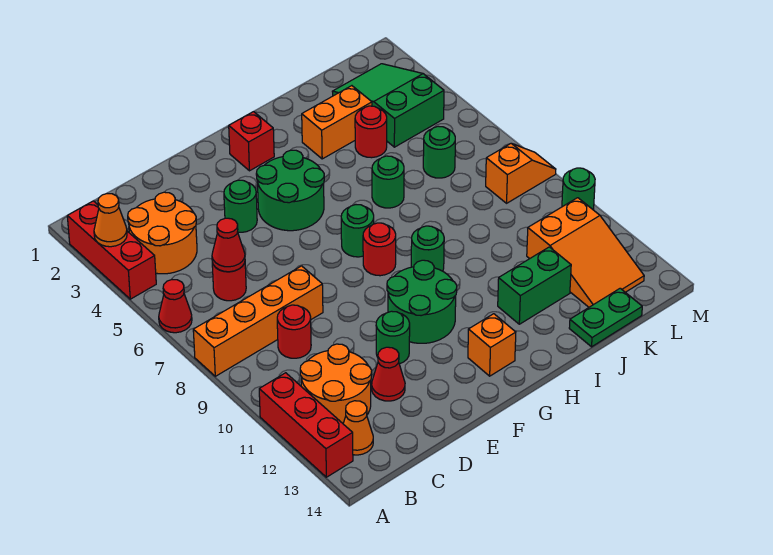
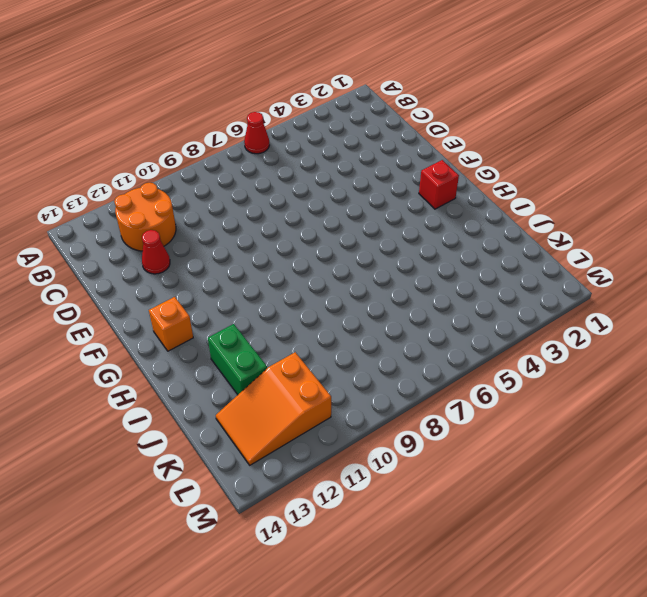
none -> red brick A2:A4 level 1
none -> orange brick A8:D8 level 1
none -> red brick A11:A13 level 1
none -> orange round brick B3:C4 level 1

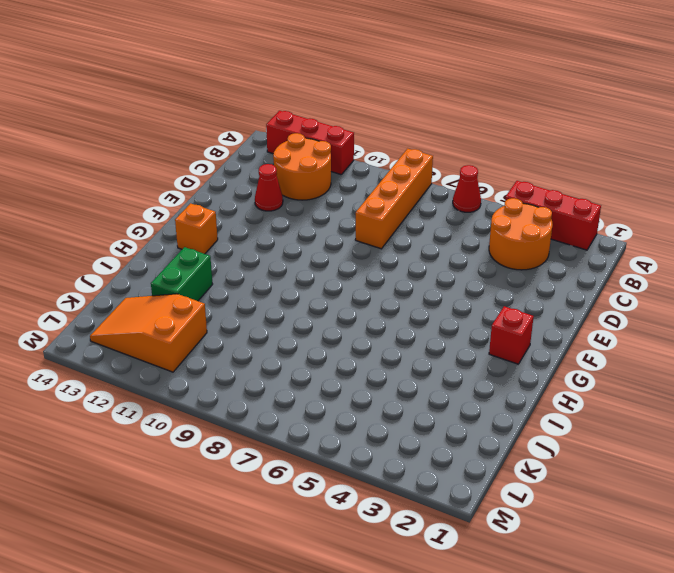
none -> orange cone B13 level 1
none -> red round brick C6 level 1
none -> red round brick C9 level 1
none -> green round brick E4 level 1

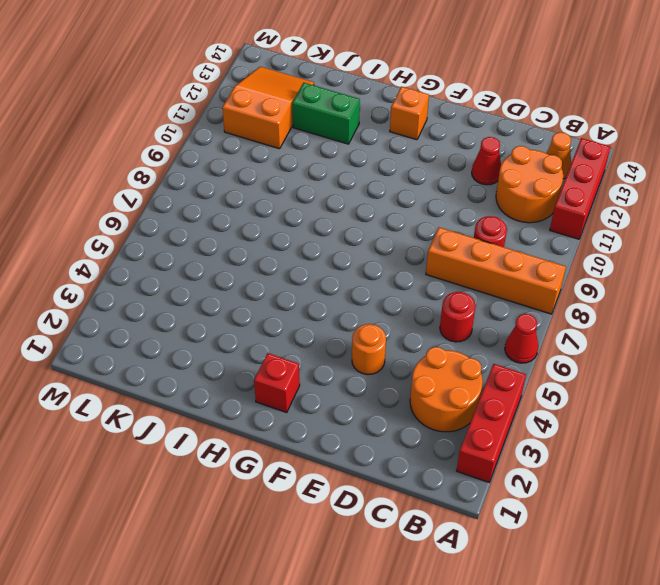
orange round brick E4 level 1 -> green round brick E4 level 1
none -> green round brick E11 level 1
none -> green round brick F4:G5 level 1
none -> green round brick F10:G11 level 1
none -> green round brick G7 level 1

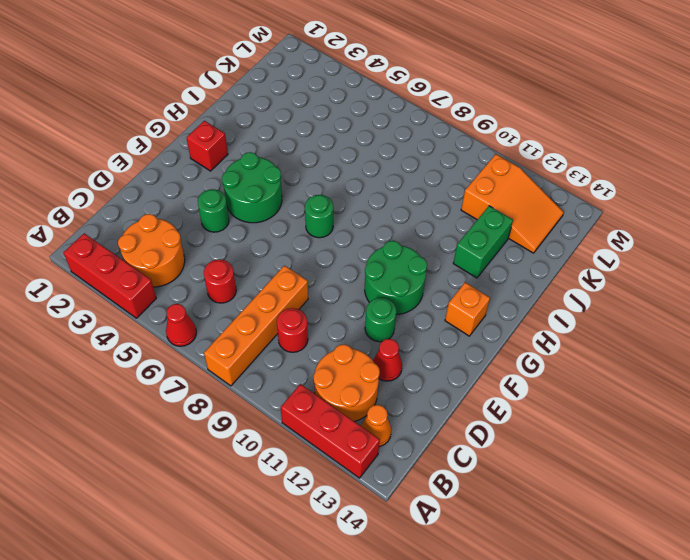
none -> red round brick G8 level 1
none -> green round brick H9 level 1
none -> orange brick I3:J3 level 1
none -> green round brick I6 level 1

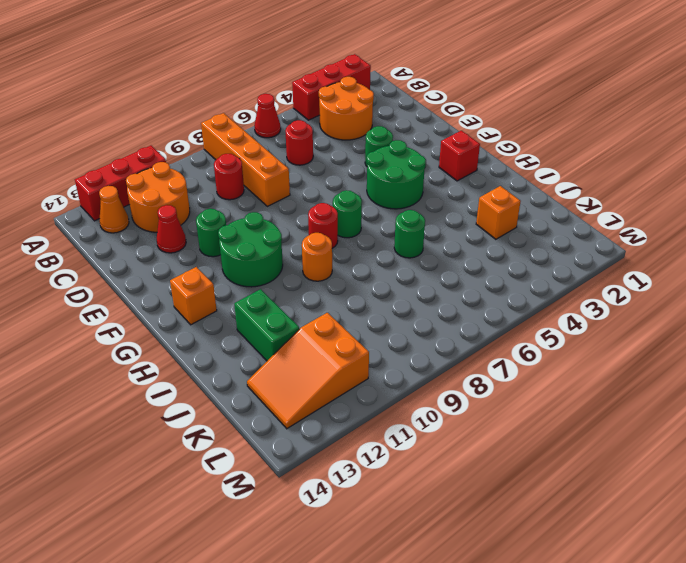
orange round brick H9 level 1 -> green round brick H9 level 1
orange brick J3 level 1 -> orange brick I3:J3 level 1
none -> red round brick J4 level 1
none -> green plate J14:K14 level 1
none -> green slope K2:L4 level 1 top 4
none -> green round brick K6 level 1

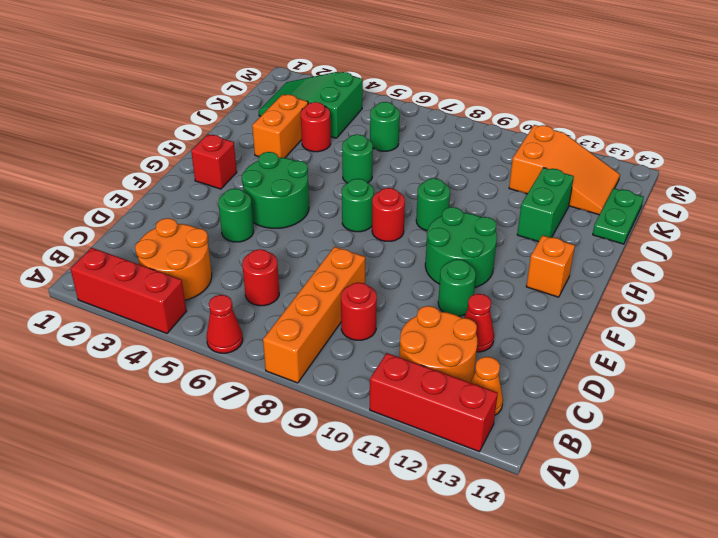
none -> orange slope L8:M8 level 1 top L
none -> green round brick M10 level 1
none -> orange cone A3 level 2
none -> red cone C6 level 2

